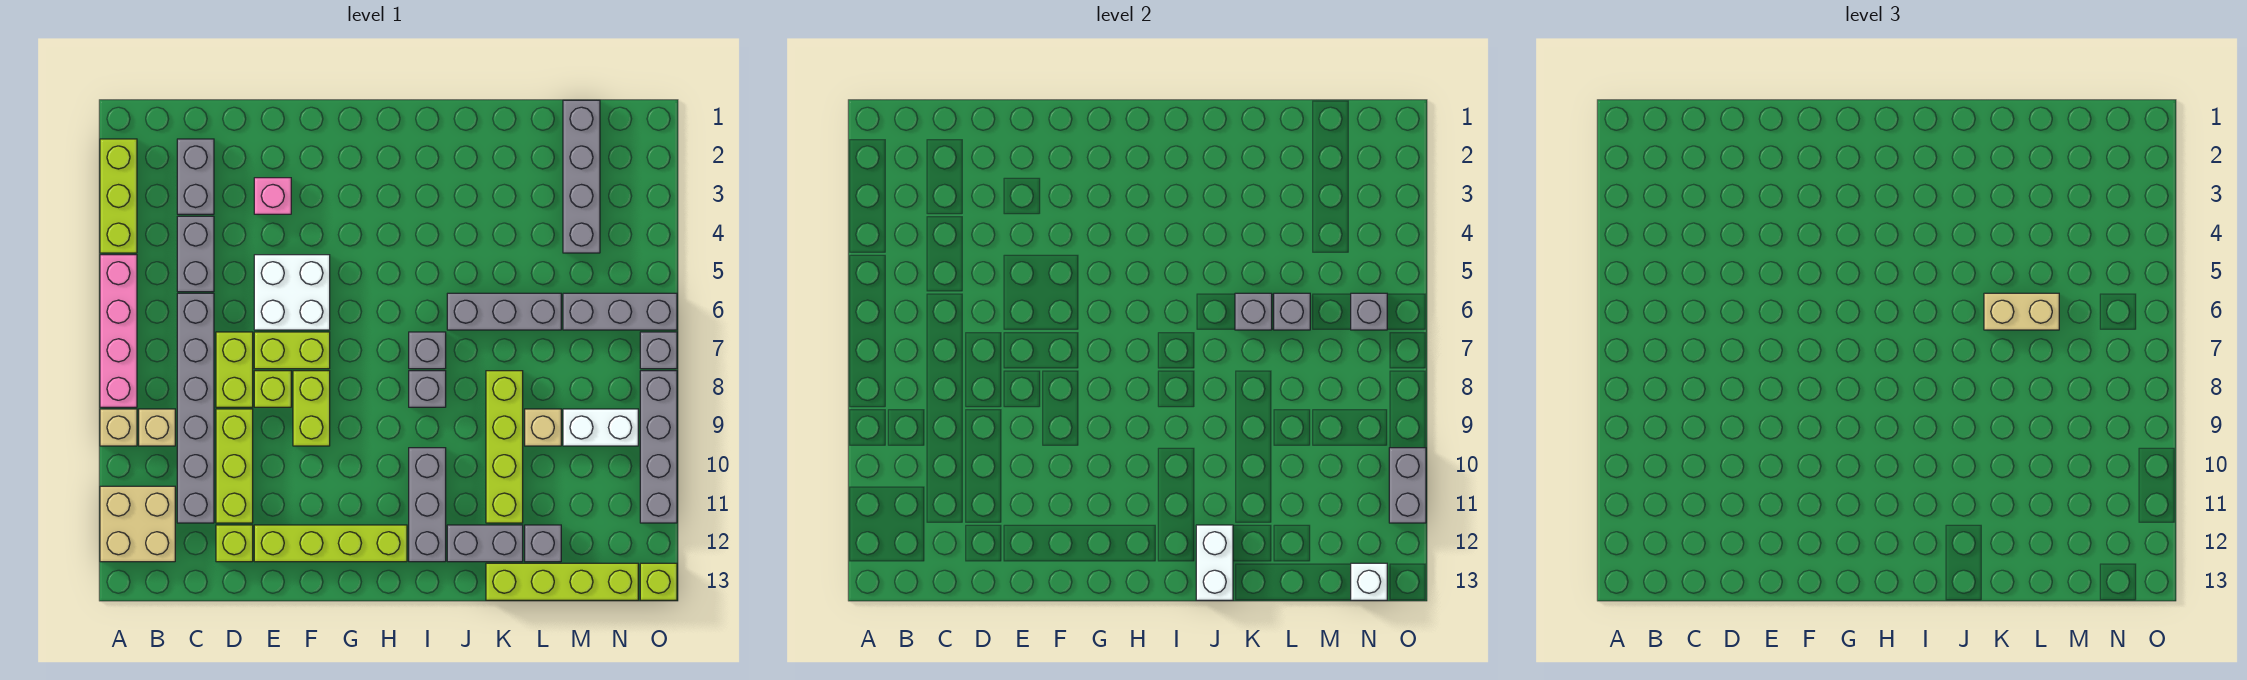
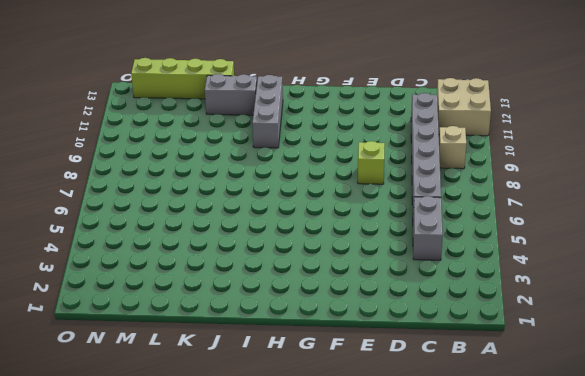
none -> lime brick A2:A4 level 1
none -> pink brick A5:A8 level 1
none -> tan brick A9 level 1
none -> grey brick C2:C3 level 1

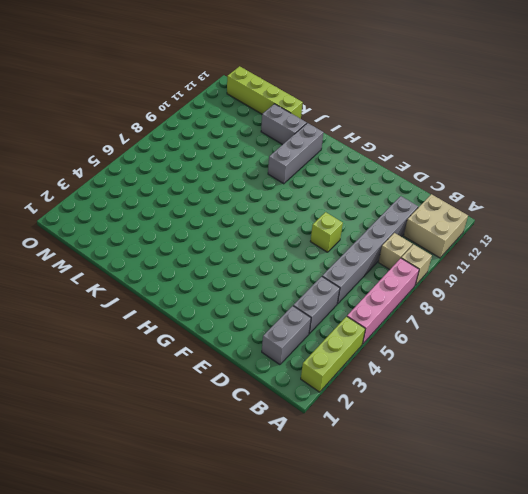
none -> lime brick D7:D8 level 1
none -> lime brick D9:D11 level 1
none -> lime brick D12 level 1
none -> pink brick E3 level 1

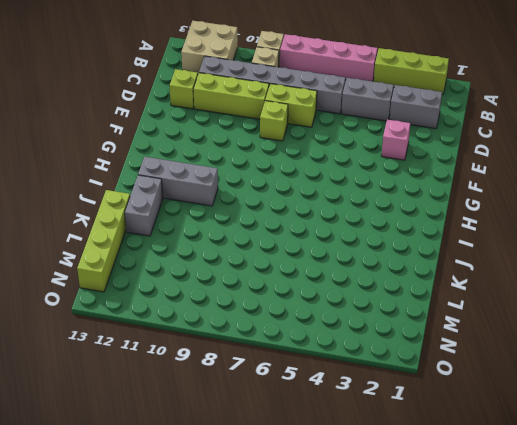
none -> white brick E5:F6 level 1
none -> lime brick E7:F7 level 1
none -> lime brick E12:H12 level 1
none -> lime brick F8:F9 level 1

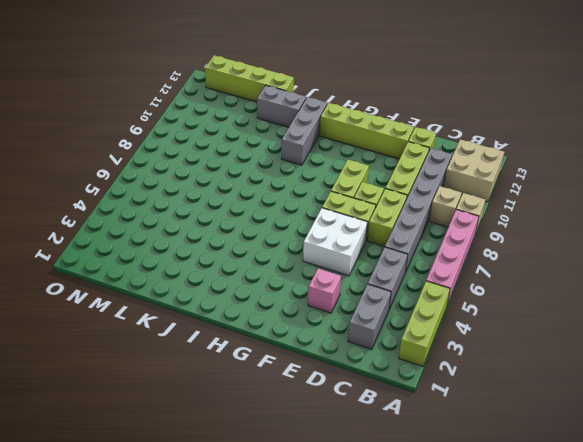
none -> grey brick I7 level 1
none -> grey brick I8 level 1
none -> grey brick J6:L6 level 1
none -> lime brick K8:K11 level 1

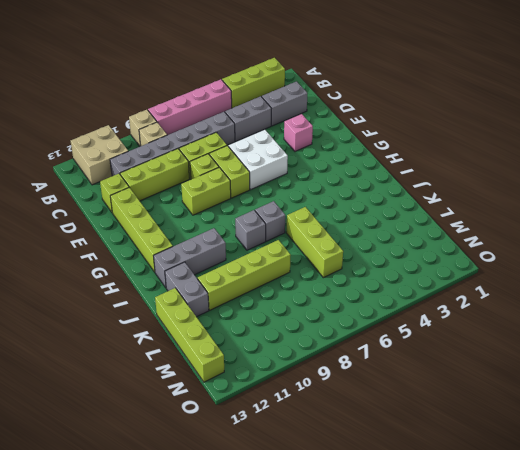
lime brick J6:L6 level 1 -> grey brick J6:L6 level 1
none -> tan brick L9 level 1
none -> grey brick L12 level 1
none -> grey brick M1:M4 level 1
none -> grey brick M6:O6 level 1

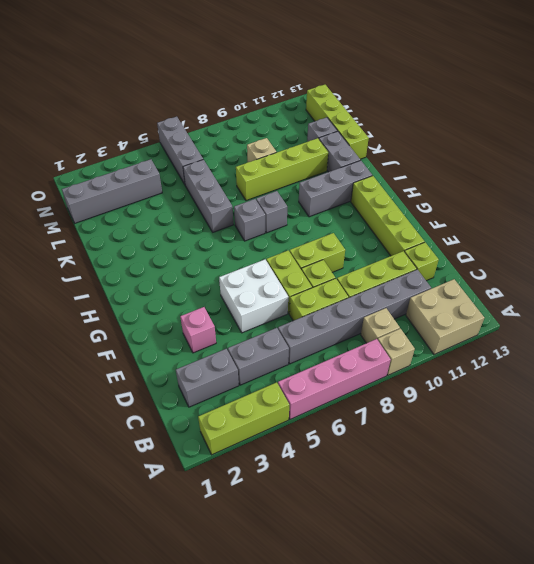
none -> white brick M9:N9 level 1
none -> grey brick O7 level 1
none -> grey brick O8:O11 level 1
none -> lime brick O13 level 1

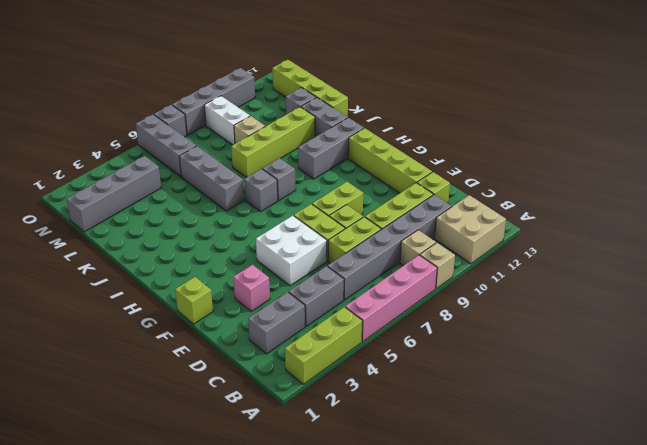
lime brick F1 level 1 -> lime brick O13 level 1
none -> white brick J12:J13 level 2
none -> grey brick K6 level 2
none -> grey brick L6 level 2
none -> grey brick N6 level 2

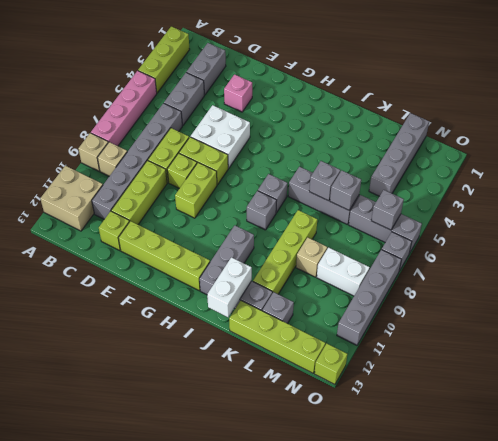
none -> white brick N13 level 2
none -> grey brick O10:O11 level 2
none -> tan brick K6:L6 level 3

